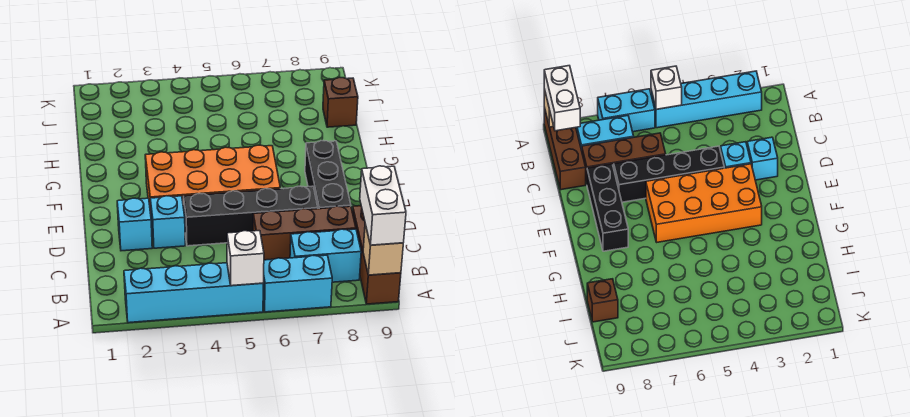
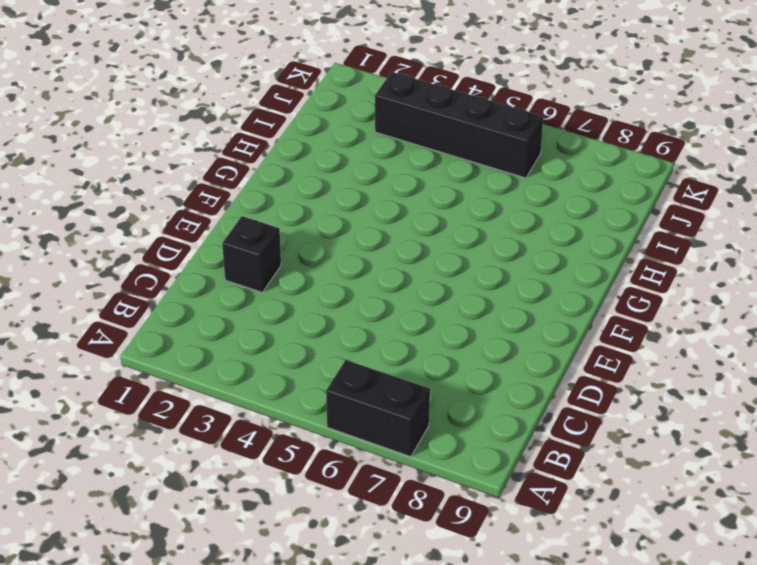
black brick A6:A7 level 1 -> cyan brick A6:A7 level 1
black brick D2 level 1 -> cyan brick D2 level 1
black brick J3:J6 level 1 -> black brick D4:D7 level 1
none -> cyan brick A2:A5 level 1
none -> brown brick A9:C9 level 1
none -> cyan brick B7:B8 level 1

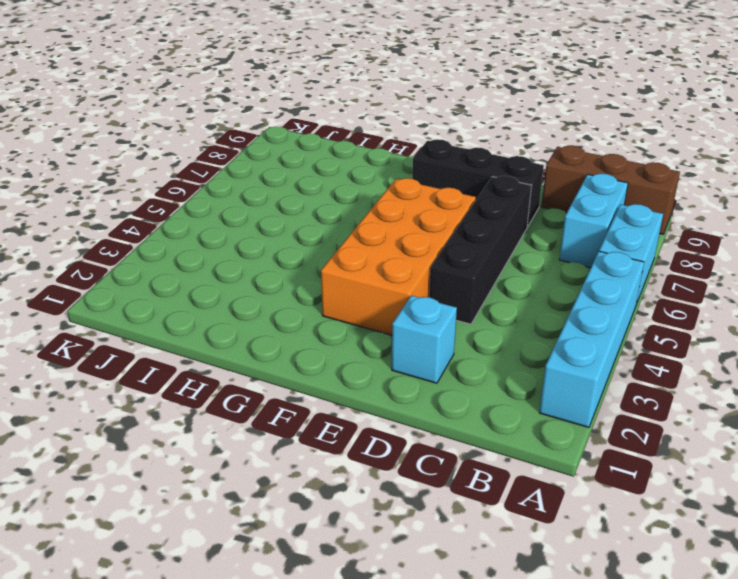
none -> brown brick C6:C8 level 1
none -> cyan brick D3 level 1
none -> brown brick I9 level 1

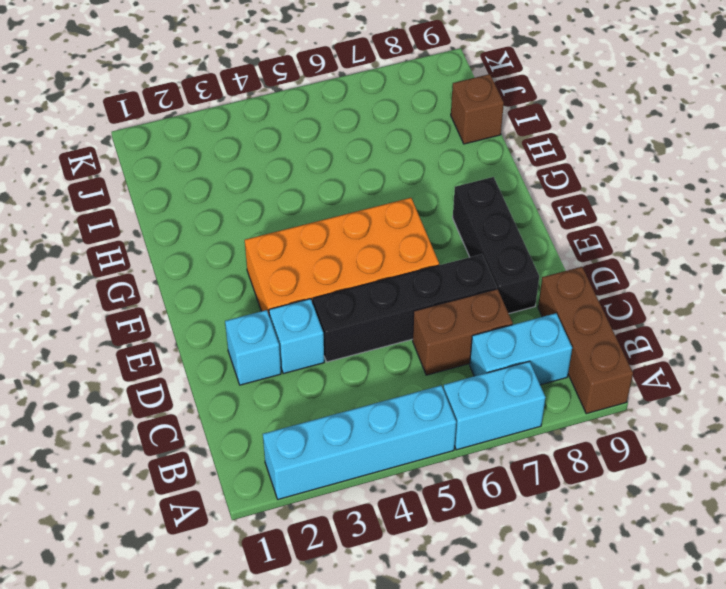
brown brick C6:C7 level 1 -> brown brick C6:C8 level 1
none -> white brick A5 level 2
none -> tan brick A9 level 2
none -> white brick A9:B9 level 3

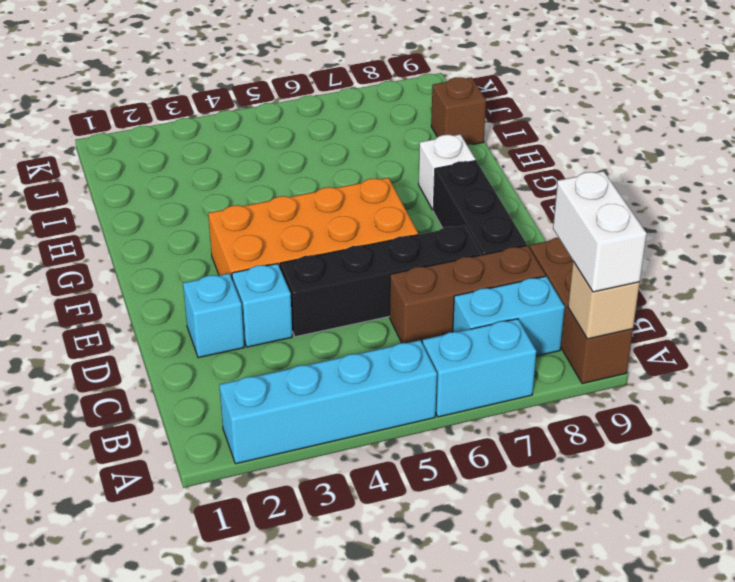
white brick G8 level 1 -> white brick A5 level 2

